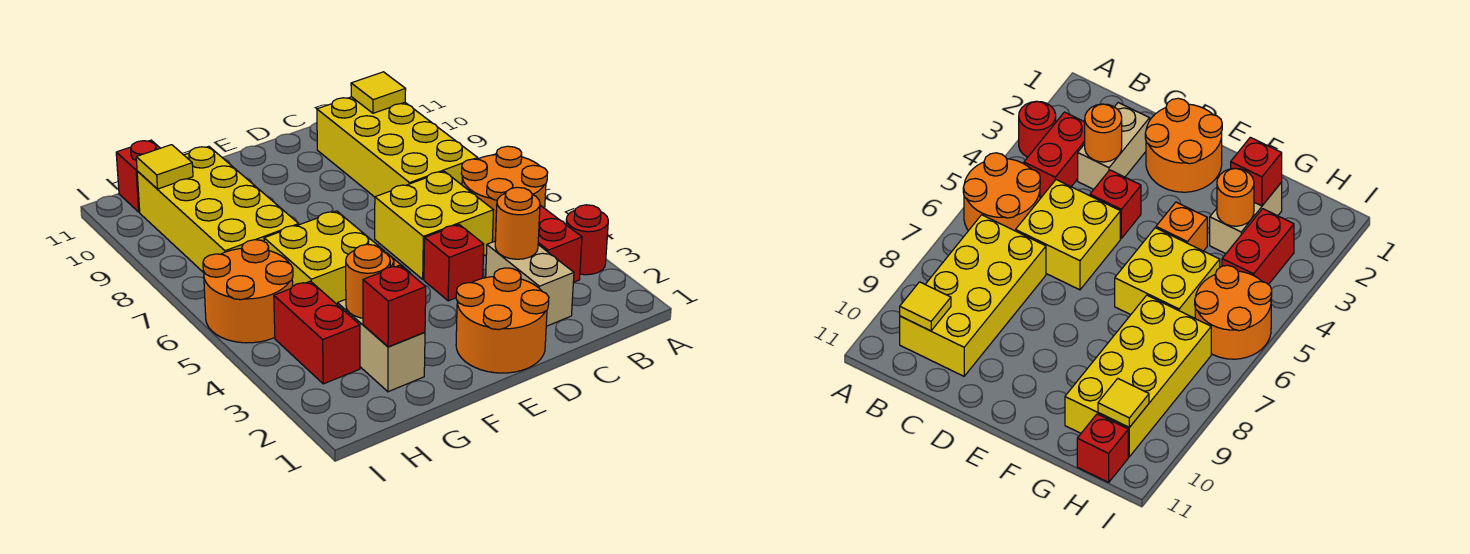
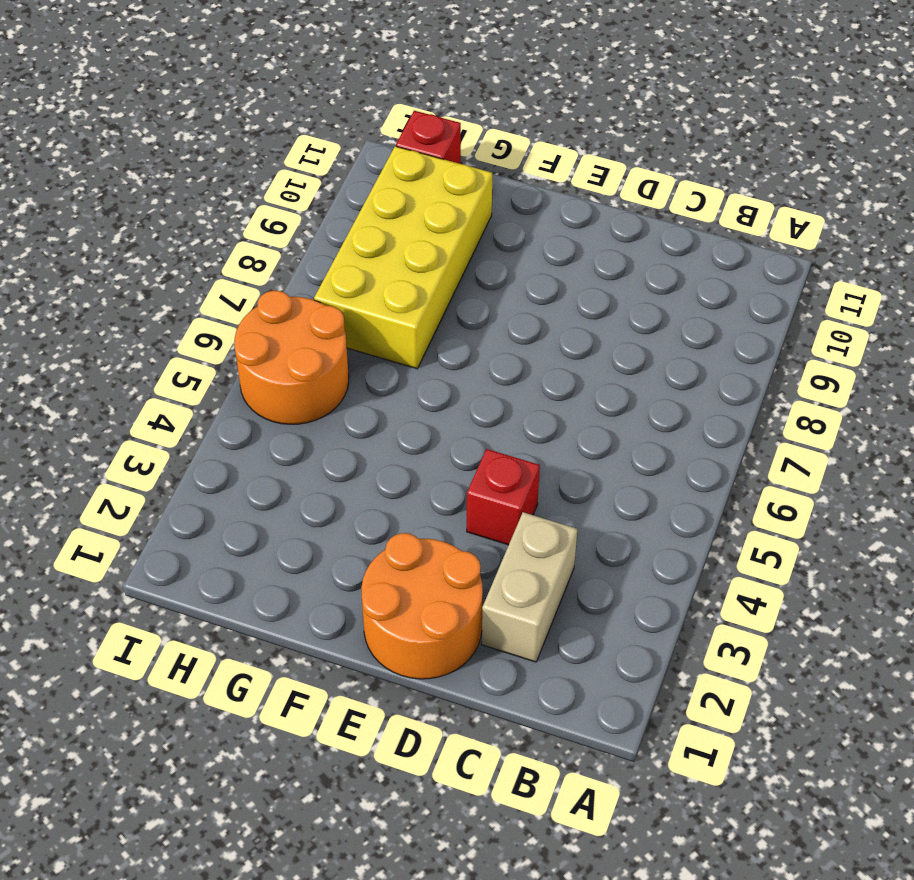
none -> red round brick A3 level 1
none -> orange round brick A5:B6 level 1
none -> red brick B3:B4 level 1

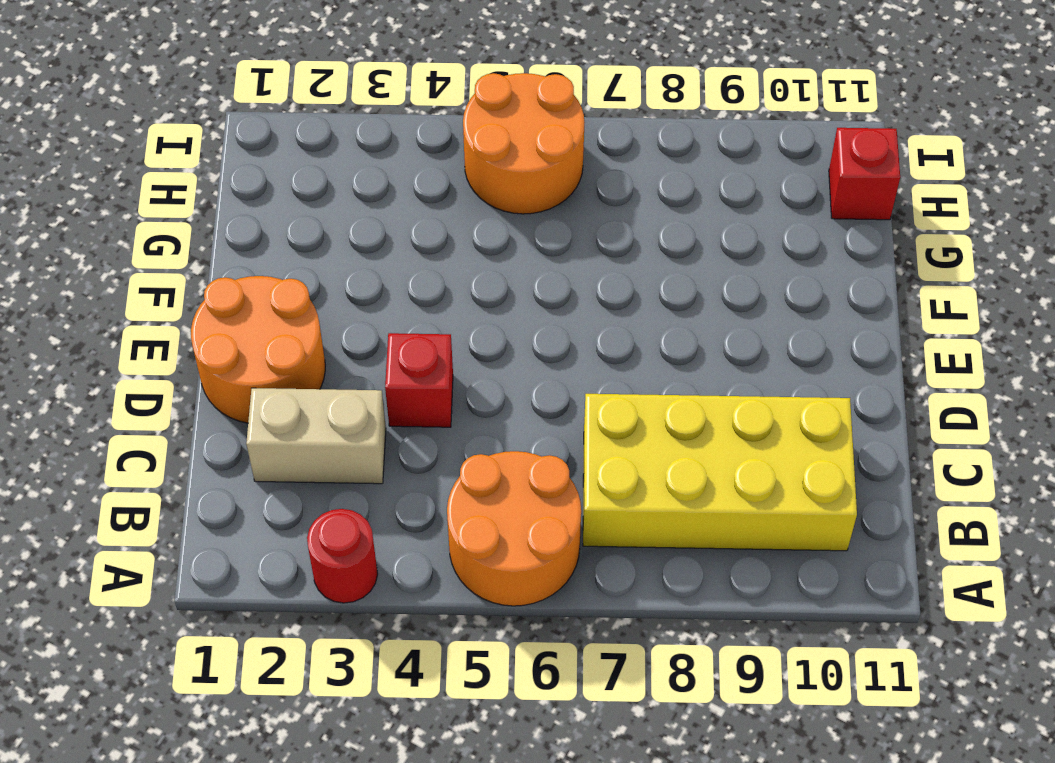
none -> red brick B3:B4 level 1
none -> yellow brick C5:D6 level 1
none -> orange brick F4 level 1

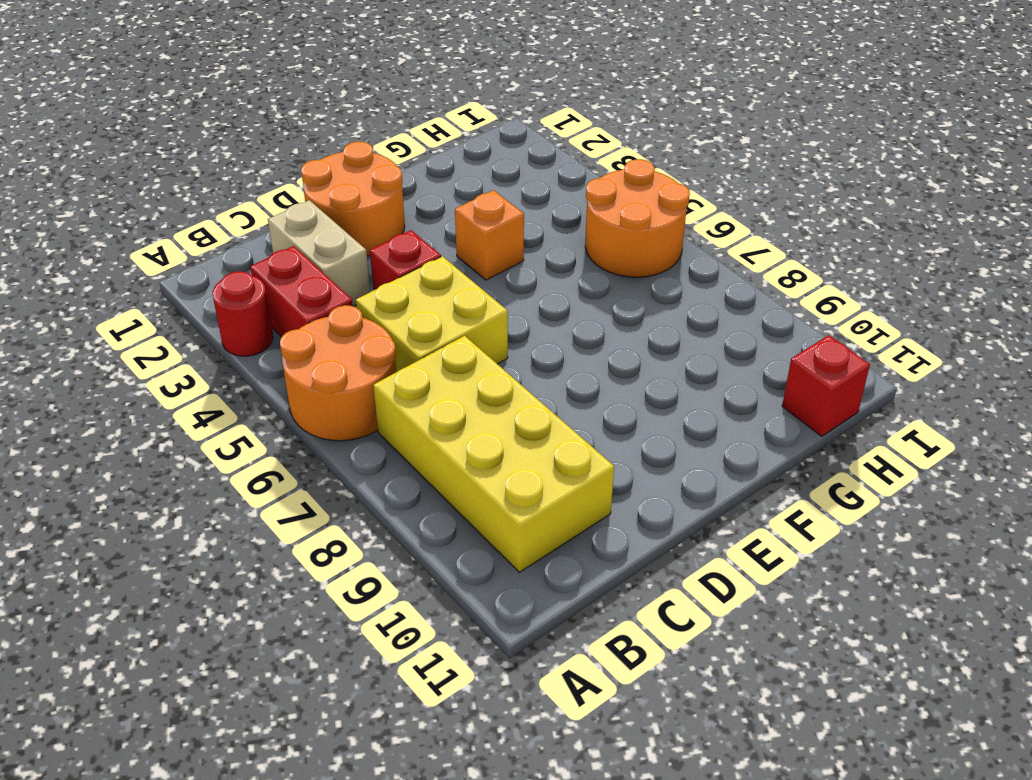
none -> yellow brick F5:G6 level 1
none -> tan brick G2:G3 level 1
none -> yellow brick G7:H10 level 1

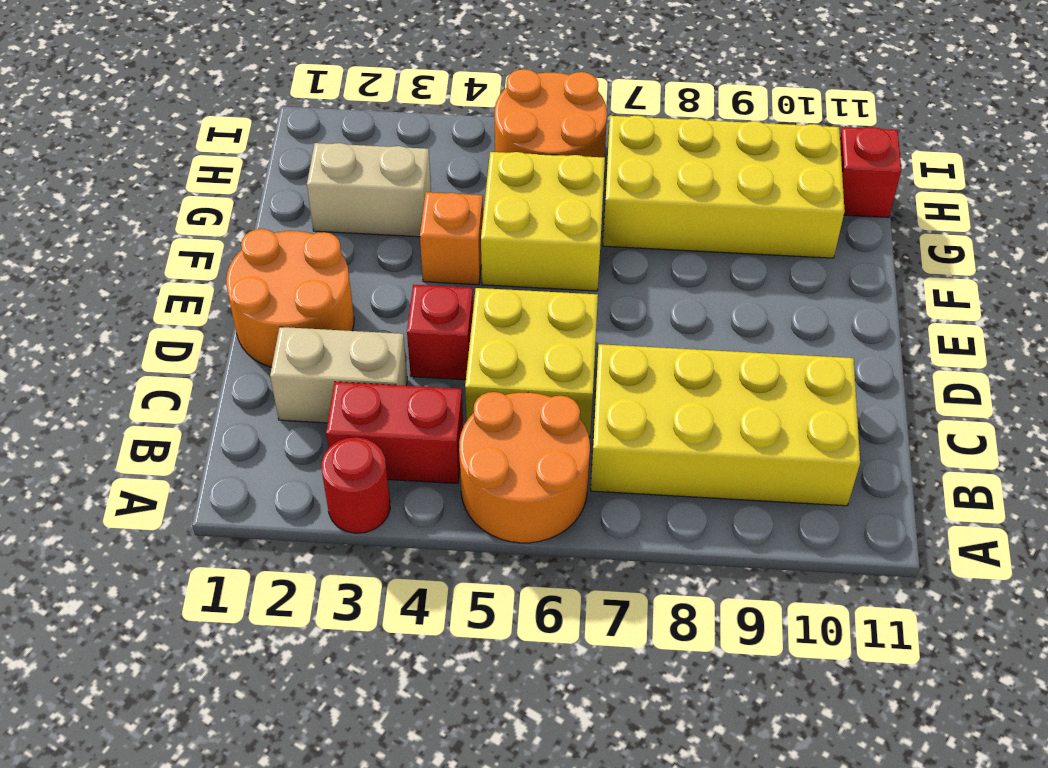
none -> red brick H3:H4 level 1
none -> yellow tile B10 level 2
none -> orange round brick C3 level 2

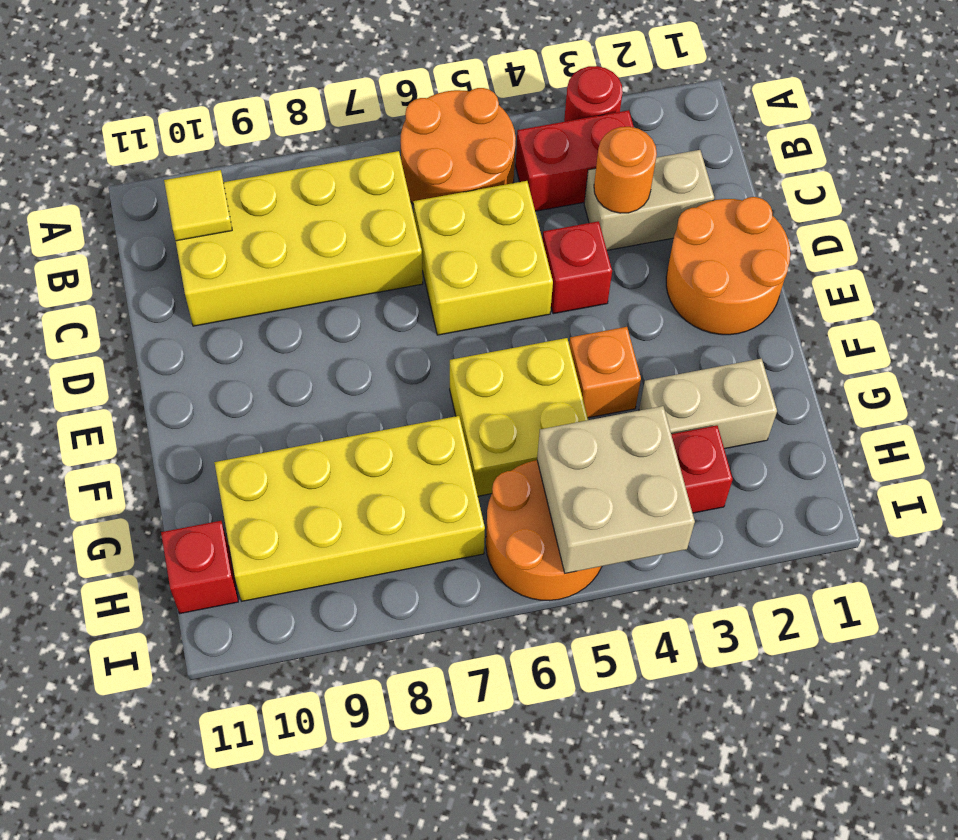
tan brick H4:I5 level 2 -> none
none -> red brick G2 level 2
none -> orange round brick G3 level 2
none -> yellow tile H10 level 2

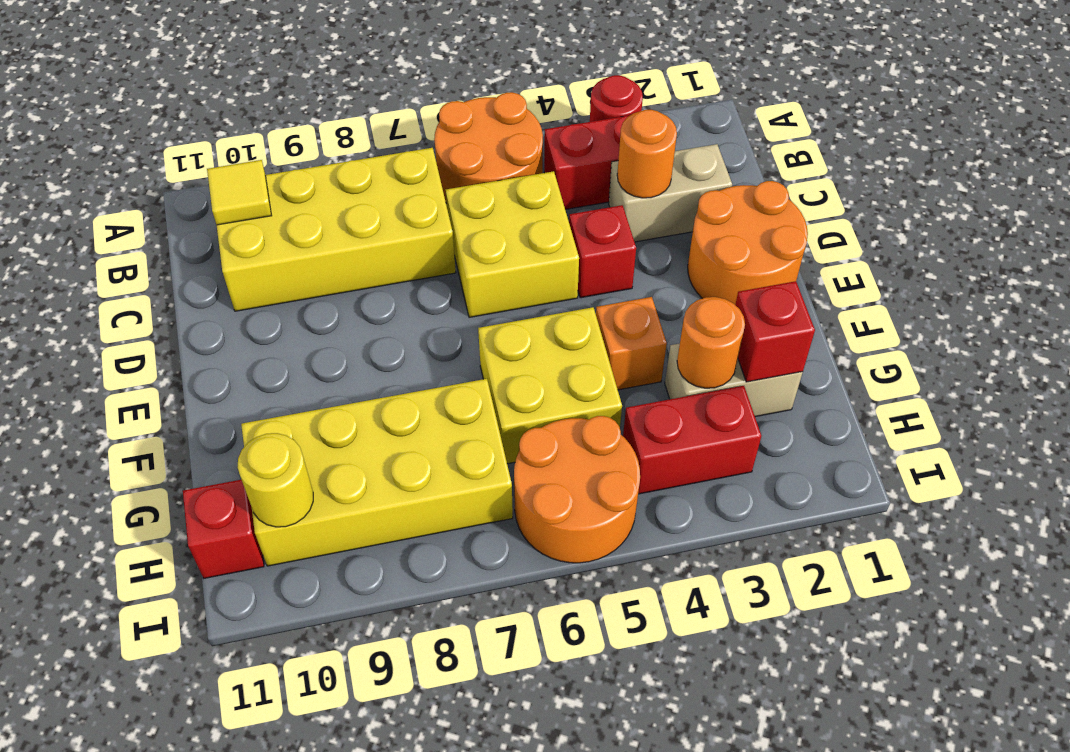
yellow round brick H10 level 2 -> yellow tile H10 level 2

